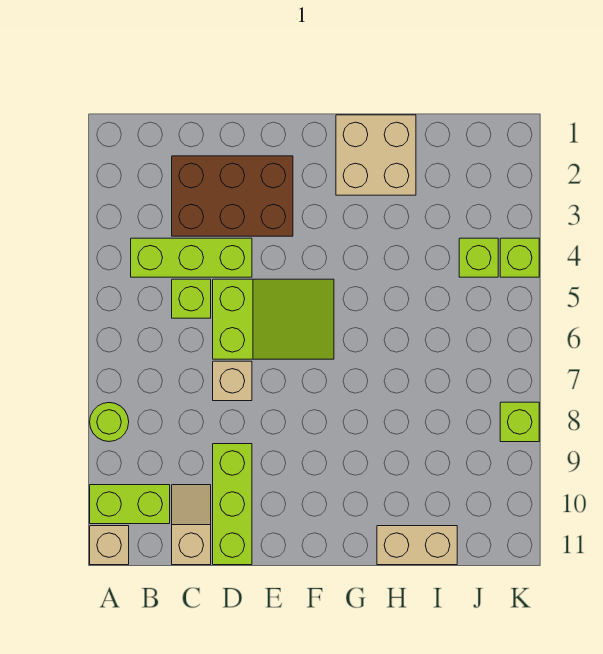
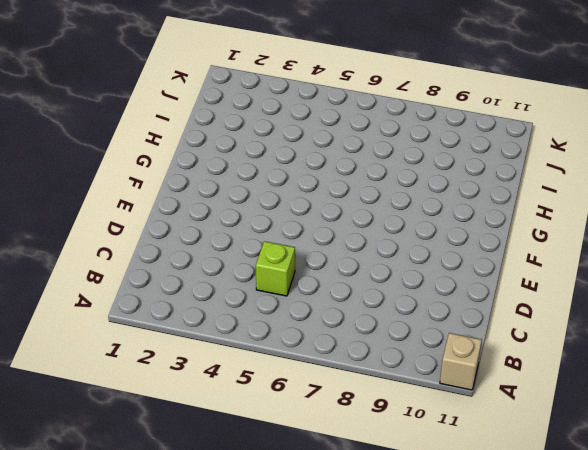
none -> lime round brick A8 level 1
none -> lime brick A10:B10 level 1
none -> lime brick B4:D4 level 1

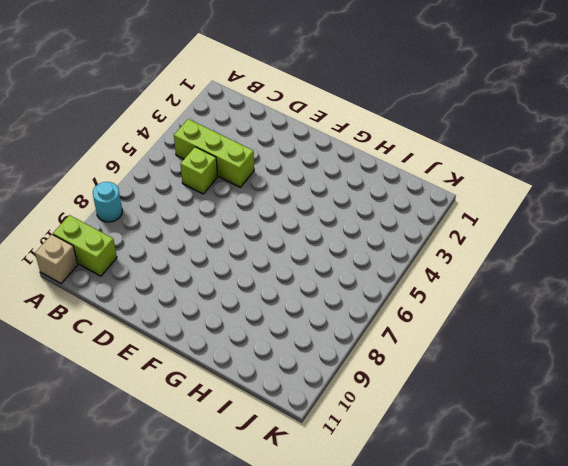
cyan round brick A8 level 1 -> lime round brick A8 level 1
none -> brown brick C2:E3 level 1
none -> tan slope C10:C11 level 1 top 11
none -> lime slope D5:F6 level 1 top D

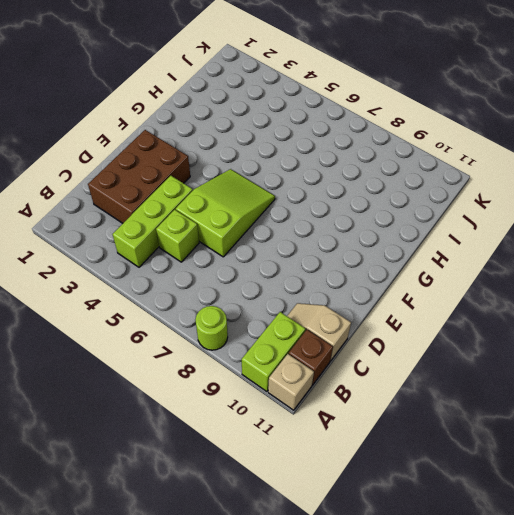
brown brick B11 level 1 -> none
none -> tan brick D7 level 1
none -> lime brick D9:D11 level 1
none -> tan brick G1:H2 level 1

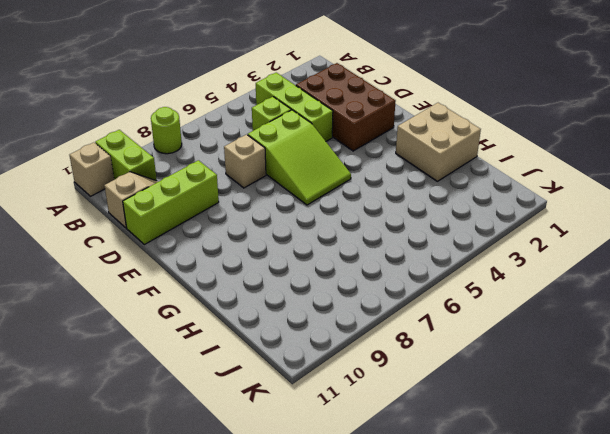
none -> tan brick H11:I11 level 1
none -> lime brick J4 level 1
none -> lime brick K4 level 1

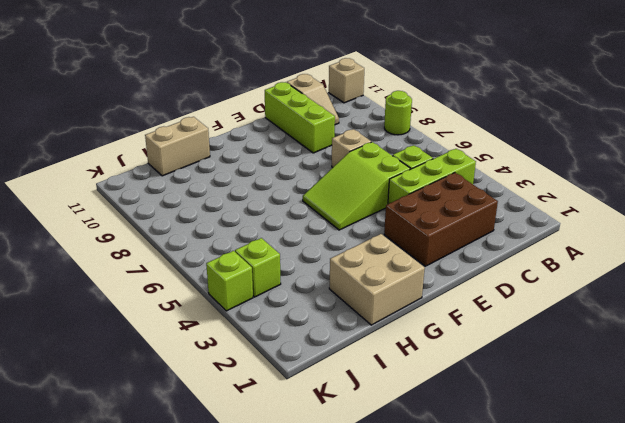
none -> lime brick A10:B10 level 1
none -> lime brick K8 level 1

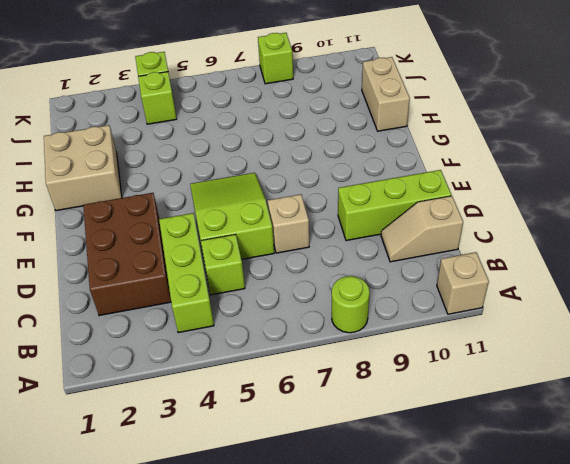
none -> lime brick A10:B10 level 1

